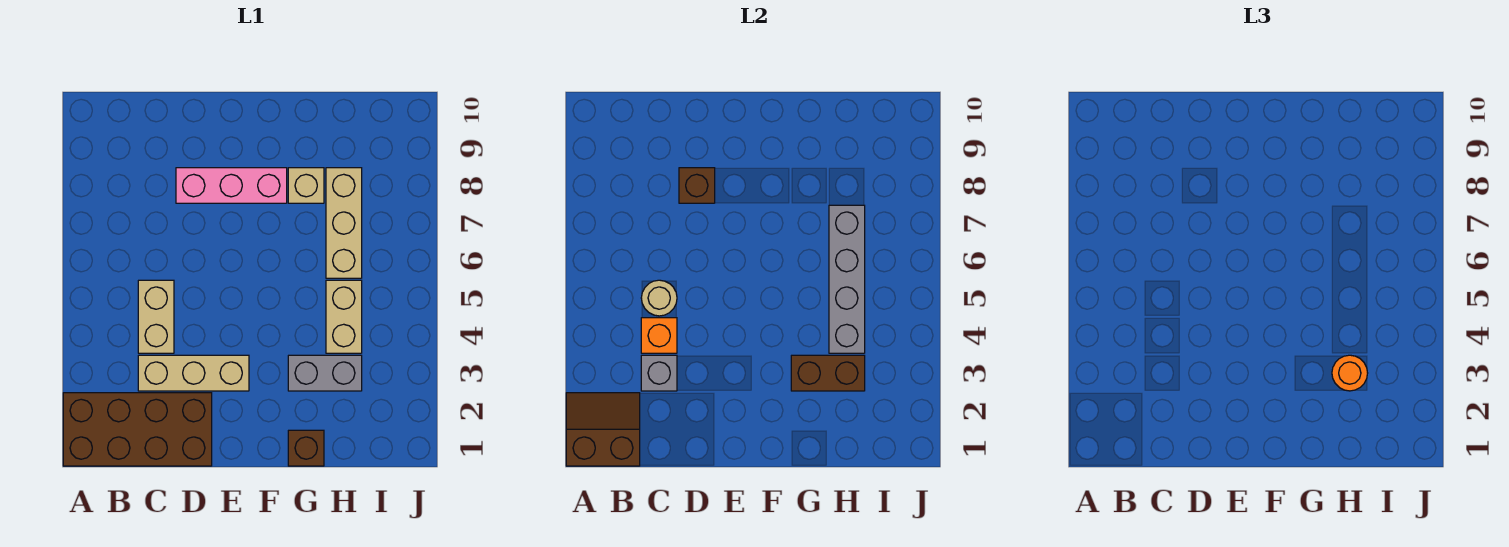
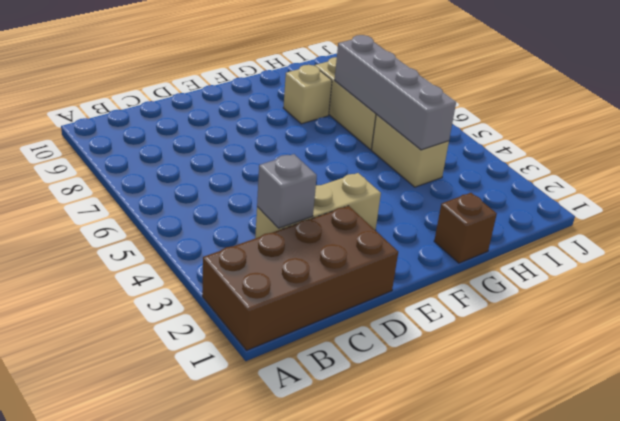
none -> tan brick C4:C5 level 1
none -> pink brick D8:F8 level 1
none -> grey brick G3:H3 level 1

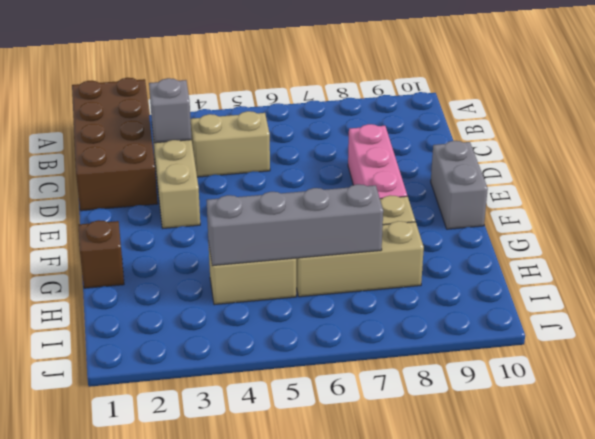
grey brick E10:F10 level 1 -> grey brick G3:H3 level 1
none -> brown slope A1:B2 level 2 top 1
none -> orange brick C4 level 2
none -> tan round brick C5 level 2

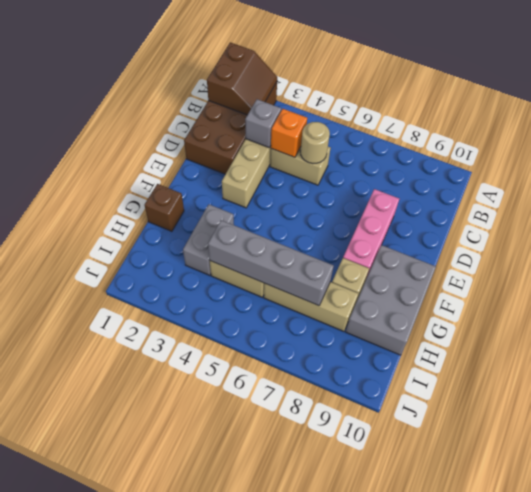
grey brick F9:H10 level 1 -> none
none -> brown brick D8 level 2
none -> brown brick G3:H3 level 2
none -> orange round brick H3 level 3

